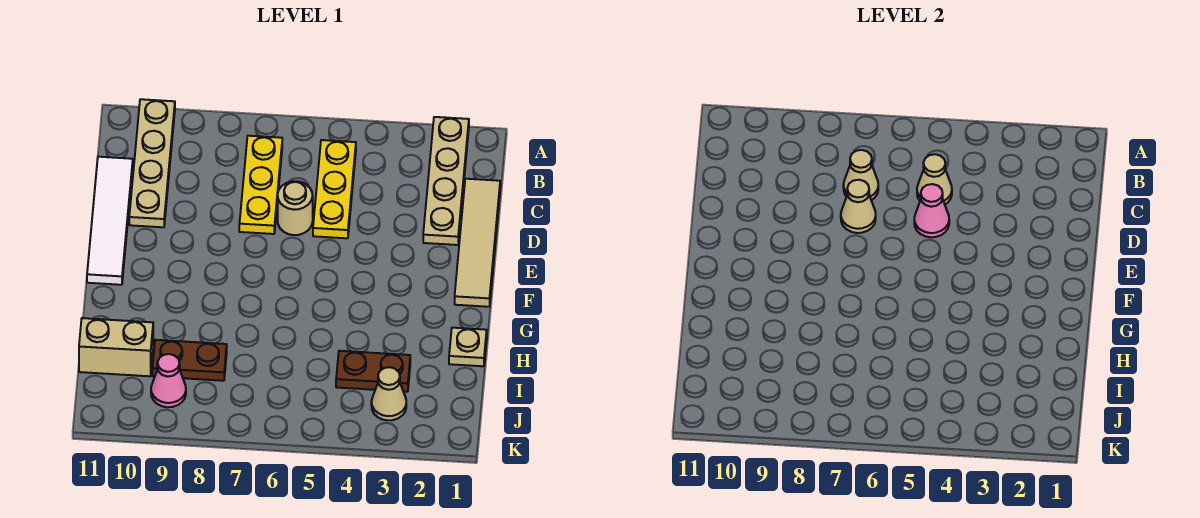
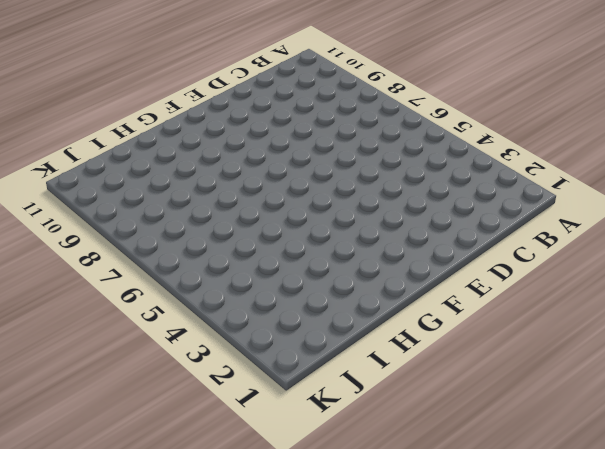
none -> tan plate A2:D2 level 1
none -> tan plate A10:D10 level 1
none -> yellow plate B5:D5 level 1

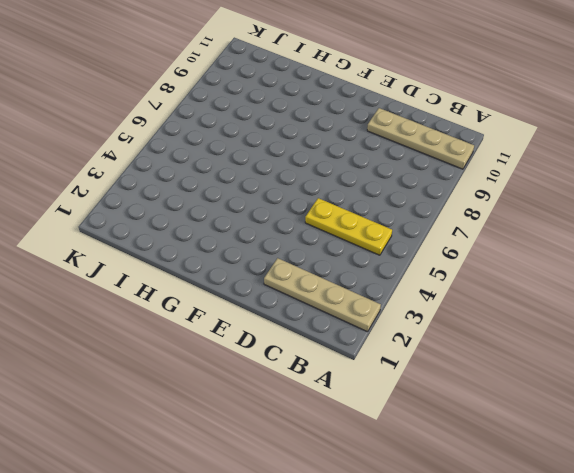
none -> yellow plate B7:D7 level 1
none -> tan tile C1:F1 level 1
none -> white tile C11:F11 level 1

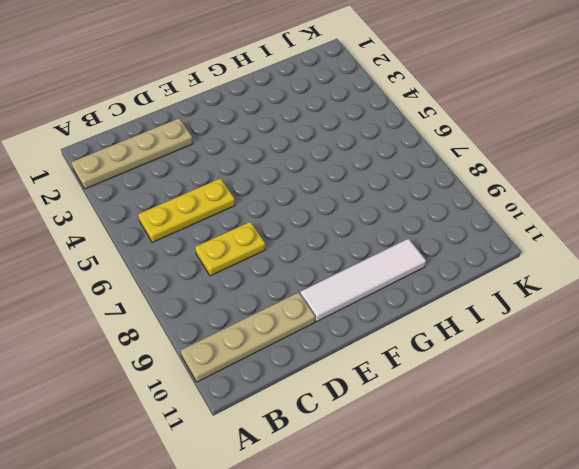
yellow plate C7:D7 level 1 -> yellow plate B7:D7 level 1
white tile E10:H10 level 1 -> white tile C11:F11 level 1
none -> tan tile C1:F1 level 1
none -> tan round brick D6 level 1
none -> tan plate H1 level 1

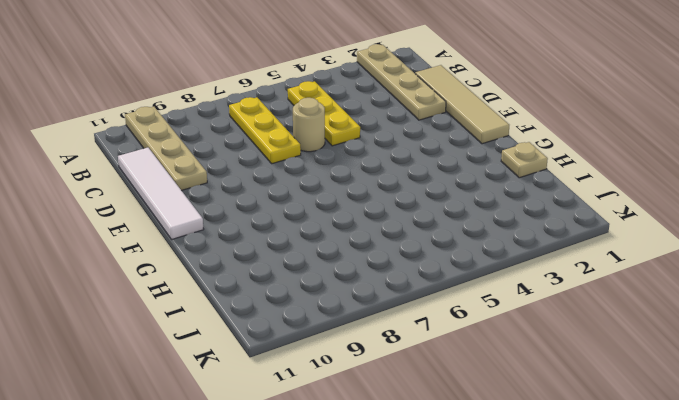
none -> brown plate I3:I4 level 1
none -> brown plate I8:I9 level 1
none -> tan brick I10:I11 level 1

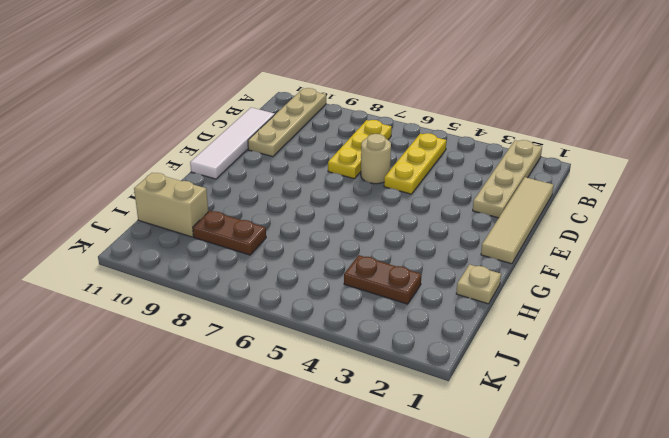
none -> tan cone J3 level 1
none -> pink cone J9 level 1
none -> tan cone C5 level 2

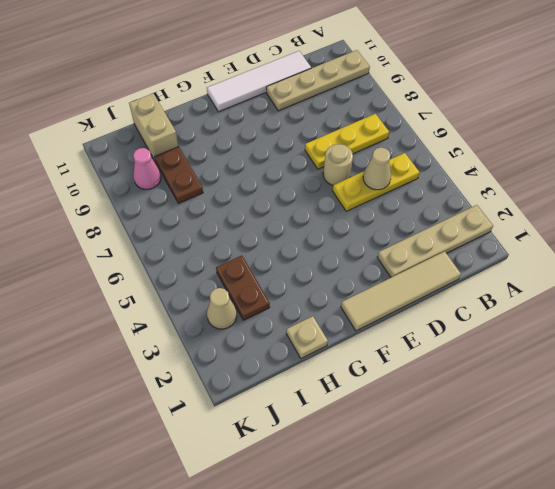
none -> tan cone C7 level 2
none -> pink cone D5 level 2
none -> tan cone D7 level 2

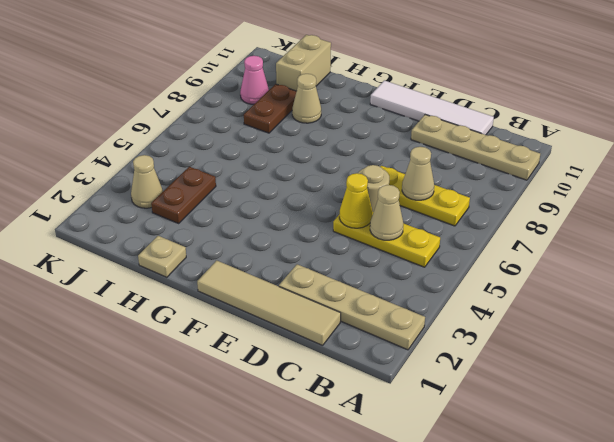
yellow cone D5 level 2 -> pink cone D5 level 2
tan cone H9 level 1 -> tan cone D7 level 2

